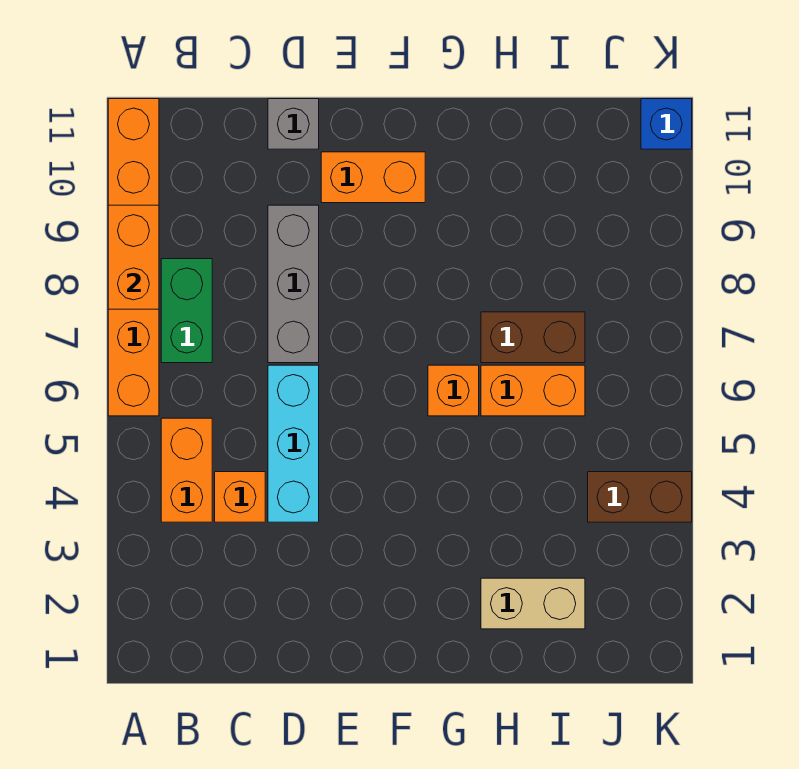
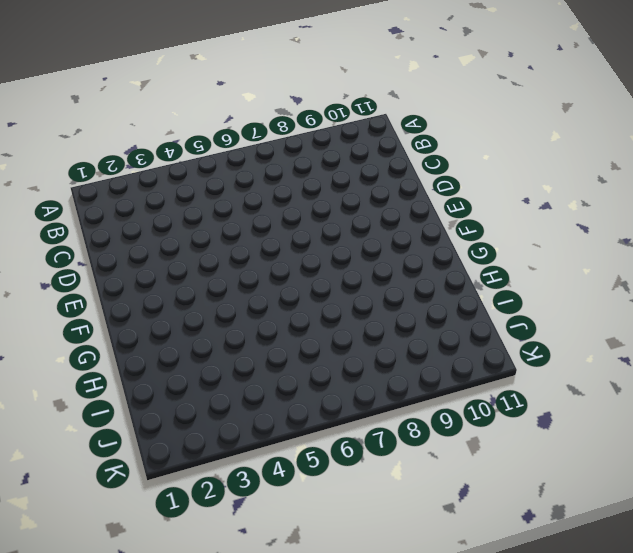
none -> orange brick A6:A11 level 1
none -> orange brick B4:B5 level 1
none -> green brick B7:B8 level 1

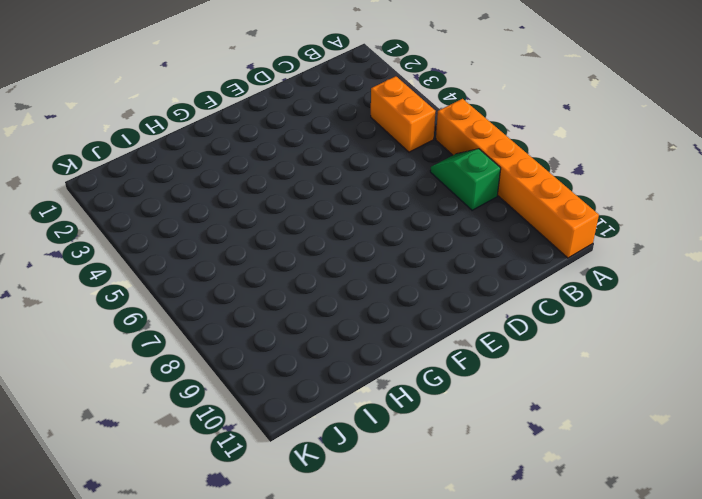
green slope B7:B8 level 1 top 8 -> green brick B7:B8 level 1
none -> orange brick C4 level 1
none -> cyan brick D4:D6 level 1
none -> grey brick D7:D9 level 1

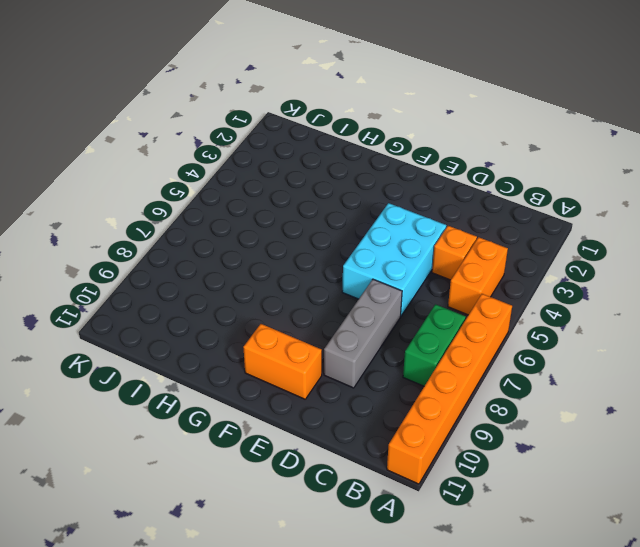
cyan brick D4:E6 level 1 -> cyan brick D4:D6 level 1
none -> grey brick D11 level 1
none -> orange brick G6 level 1
none -> tan brick H2:I2 level 1

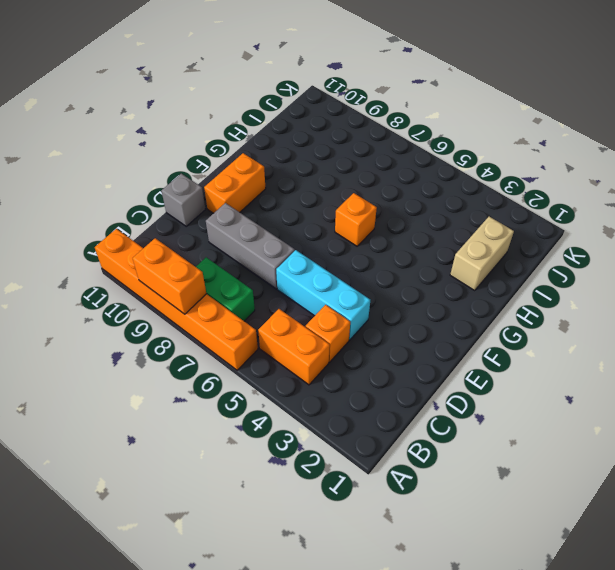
none -> orange brick H6:I6 level 1
none -> brown brick H7:I7 level 1
none -> brown brick J4:K4 level 1

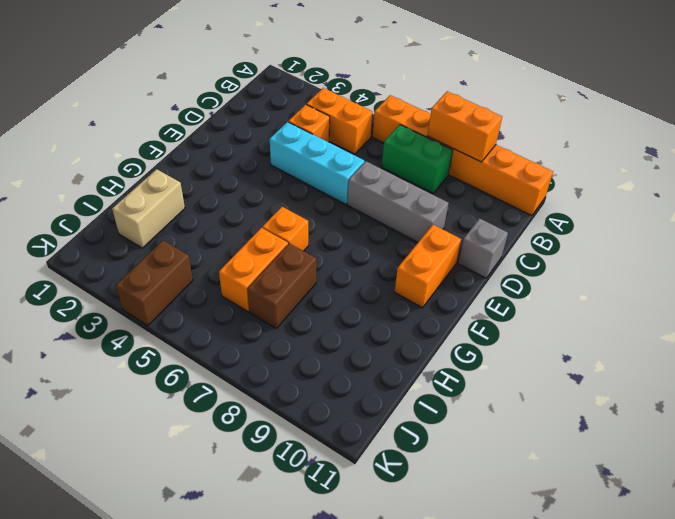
none -> blue brick K11 level 1

